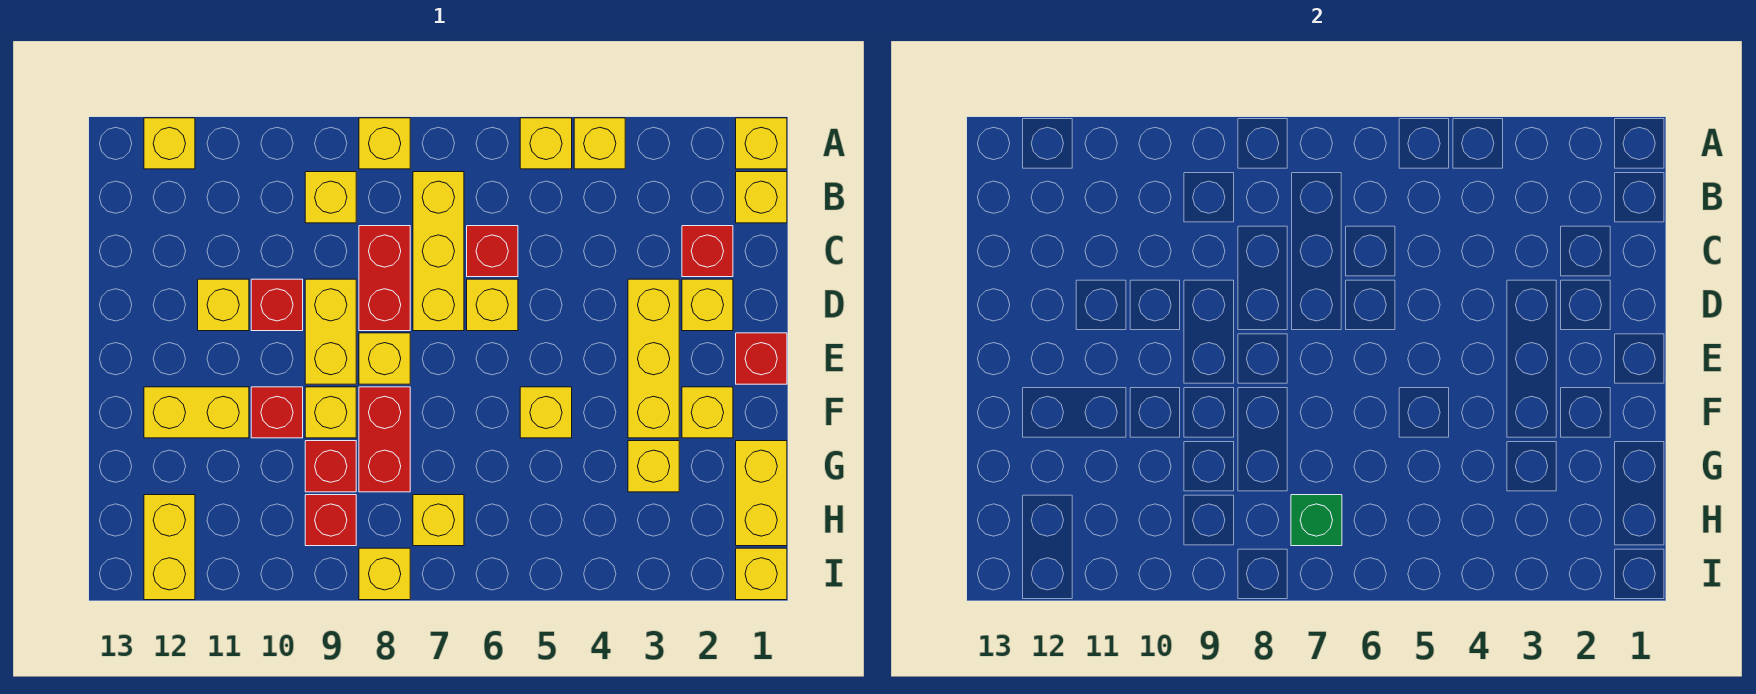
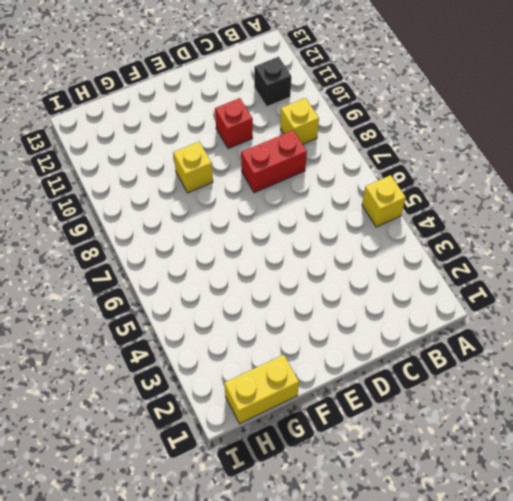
black brick B11 level 1 -> none
none -> yellow brick A1 level 1
none -> yellow brick A4 level 1
none -> yellow brick A8 level 1
none -> yellow brick A12 level 1

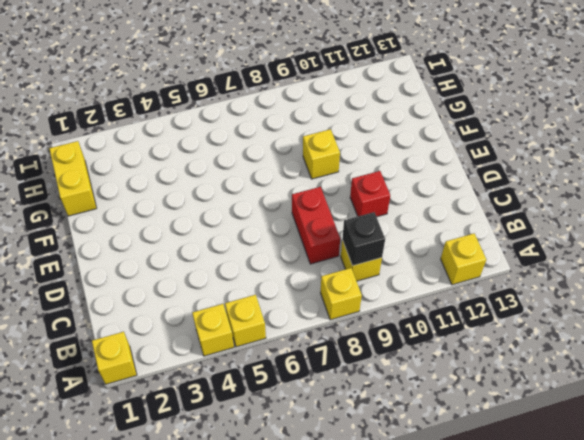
black brick B9 level 2 -> none
none -> yellow brick B1 level 1
none -> yellow brick B7:D7 level 1
none -> red brick C2 level 1
none -> red brick C6 level 1

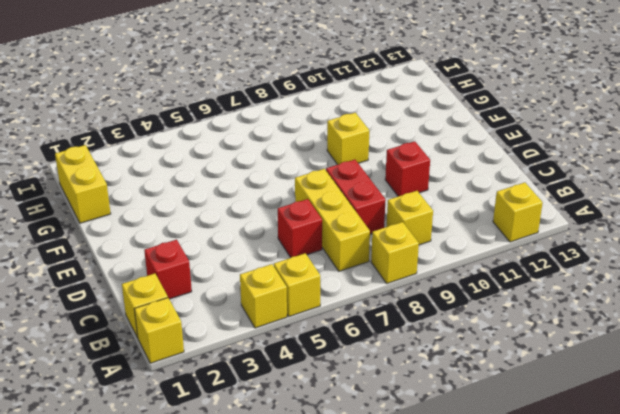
none -> yellow brick D2 level 1
none -> yellow brick D3:F3 level 1
none -> yellow brick D6 level 1
none -> yellow brick D9:E9 level 1

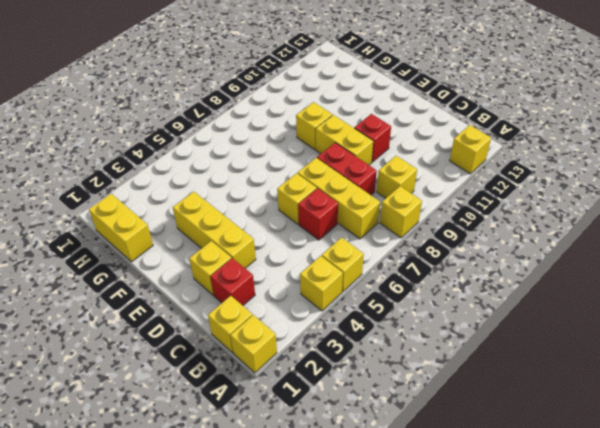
none -> yellow brick D11 level 1
none -> red brick E1 level 1
none -> yellow brick E8 level 1
none -> yellow brick F2 level 1

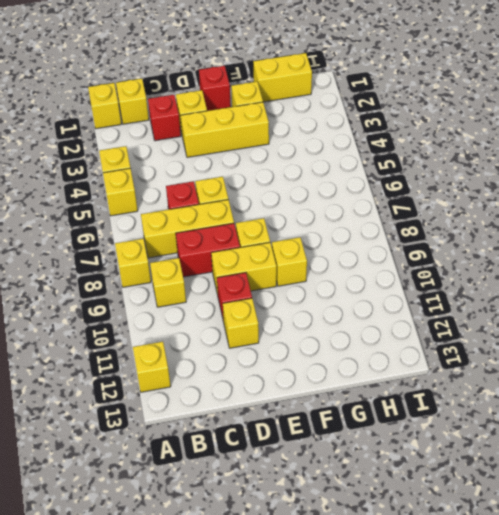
none -> yellow brick F5 level 1
none -> red brick F8:G8 level 1
none -> red brick F10 level 1
none -> yellow brick F11:F12 level 1

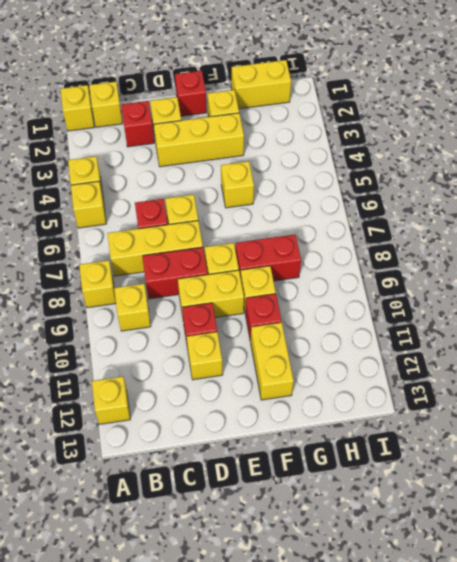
none -> yellow brick G3 level 1
none -> red brick G9 level 1
none -> yellow brick H7 level 1
none -> red brick H9 level 1

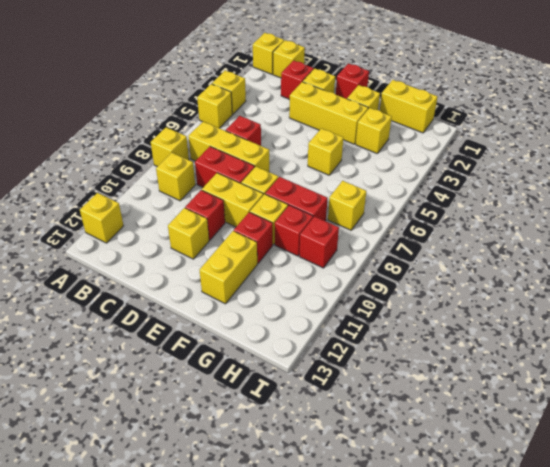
none -> yellow brick D6 level 1
none -> yellow brick H12:I12 level 1
none -> yellow brick I1 level 1
none -> yellow brick I8 level 1

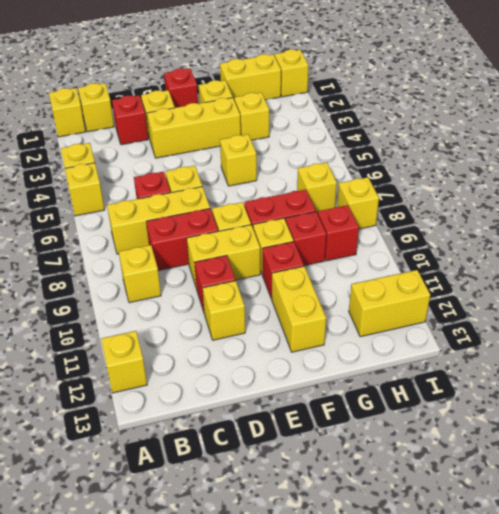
none -> yellow brick A8 level 1
none -> green brick H7 level 2

